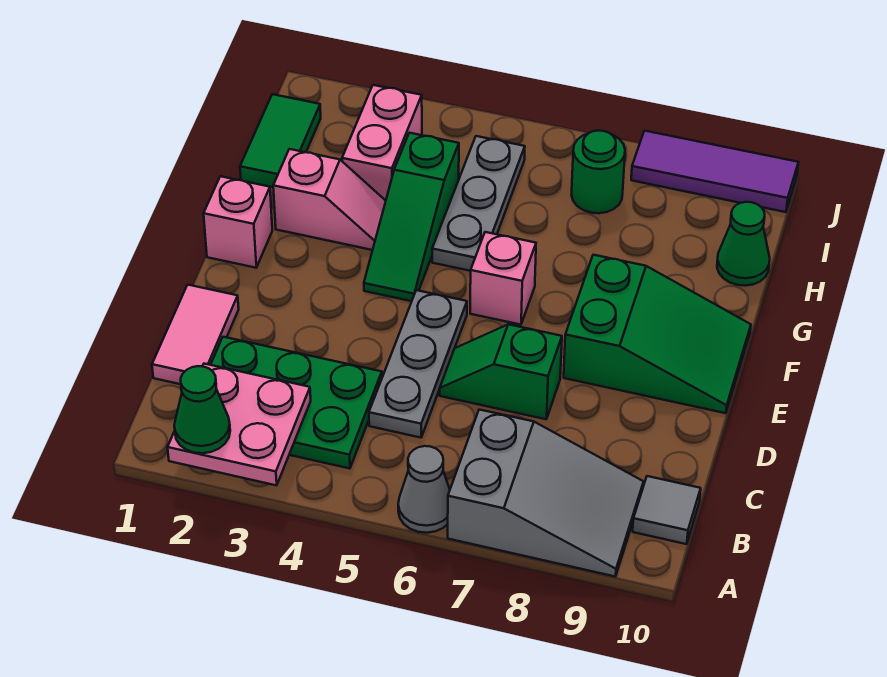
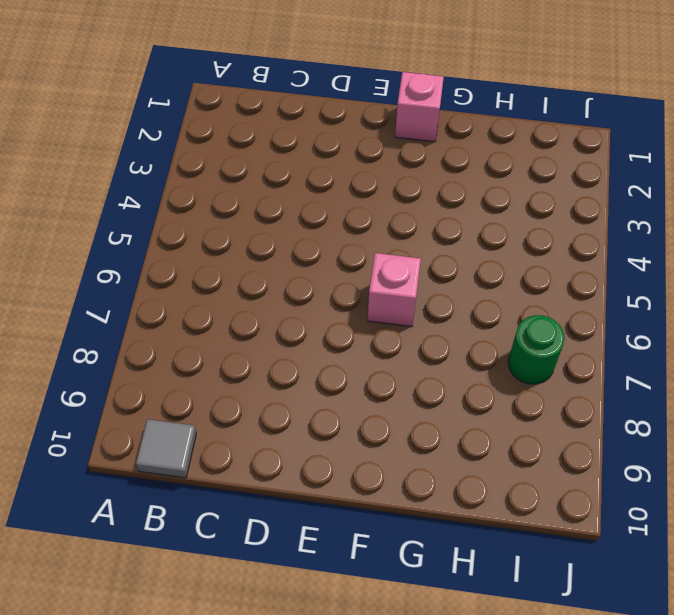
none -> grey cone A6 level 1
none -> grey slope A7:B9 level 1 top 7
none -> green plate B2:C4 level 1

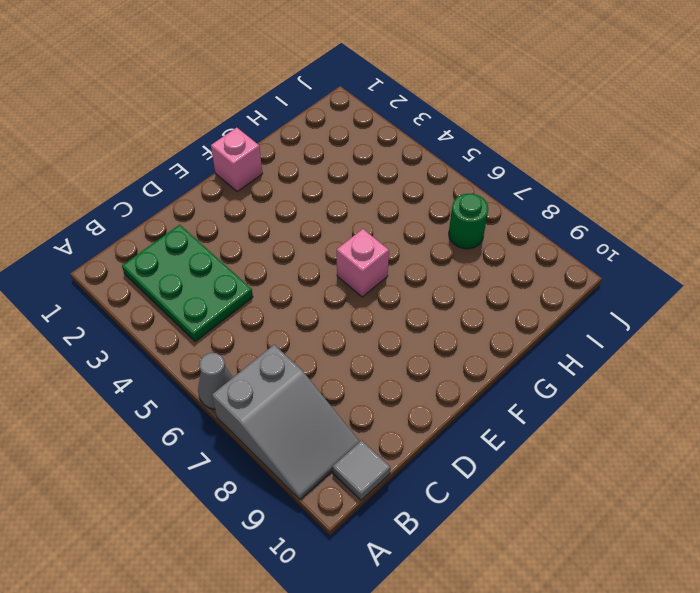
none -> pink tile C1:D1 level 1
none -> grey plate C5:E5 level 1
none -> green slope D6:D7 level 1 top 7

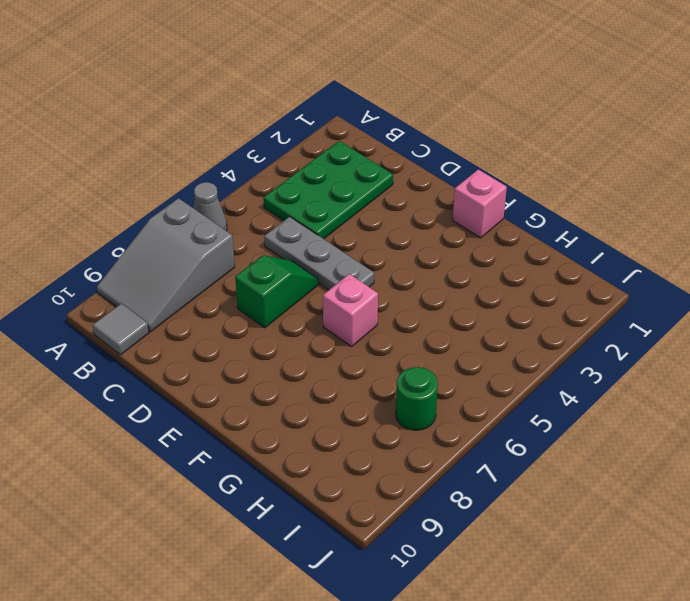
none -> pink tile C1:D1 level 1
none -> green slope E8:F10 level 1 top 8
none -> green slope F4:H4 level 1 top H

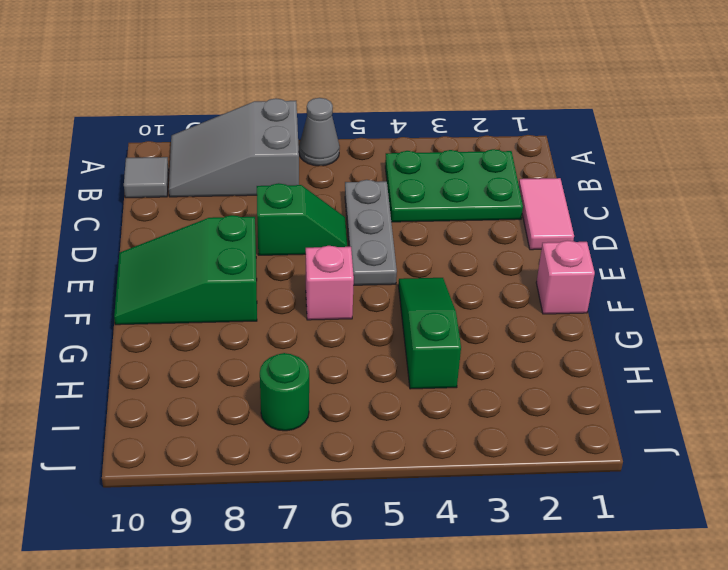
none -> pink slope G2:G3 level 1 top 2
none -> grey plate G5:I5 level 1
none -> green tile H1:I1 level 1

